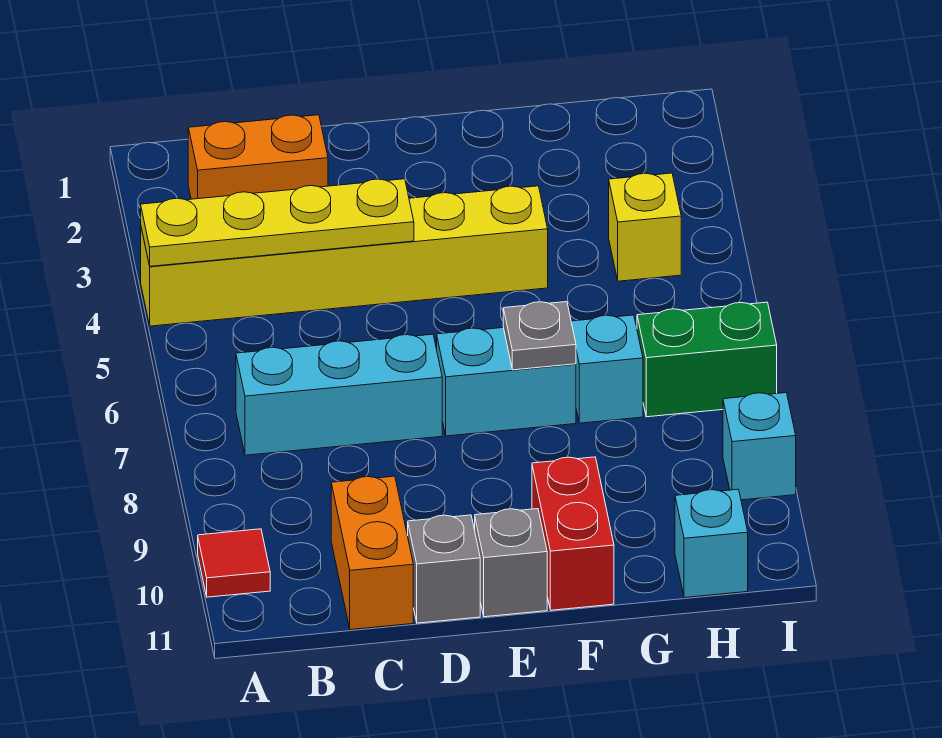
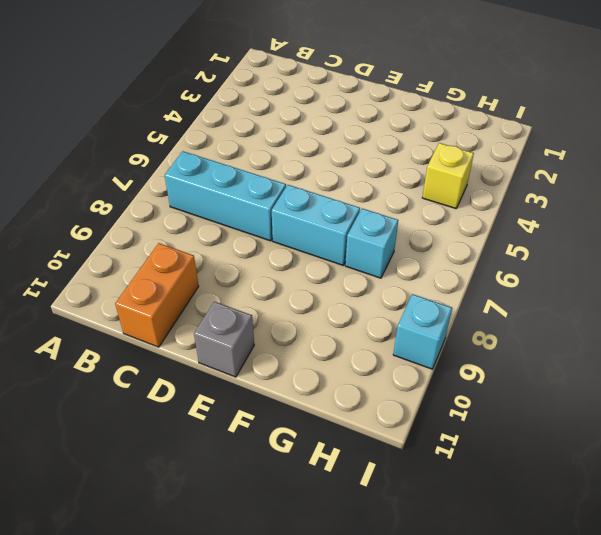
none -> yellow brick A4:F4 level 1
none -> red tile A10 level 1
none -> orange brick B2:C2 level 1

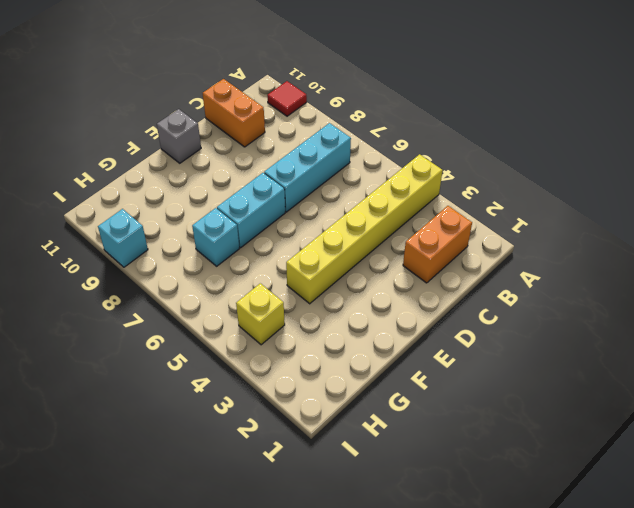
none -> grey brick D11 level 1
none -> red brick F10:F11 level 1
none -> green brick H7:I7 level 1

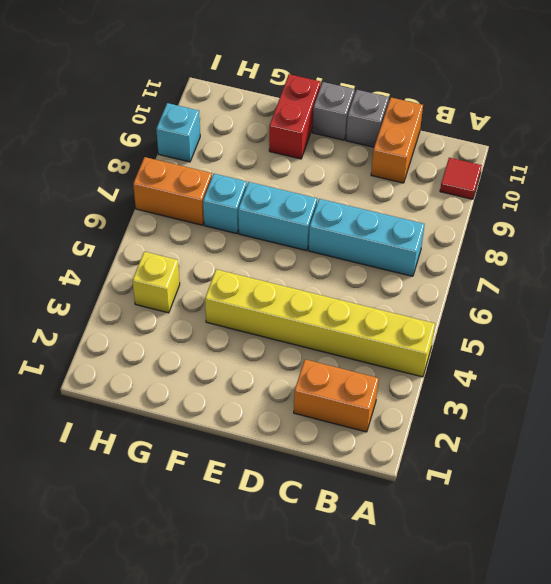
orange brick H7:I7 level 1 -> green brick H7:I7 level 1
none -> cyan brick H11 level 1
none -> yellow plate A4:D4 level 2
none -> grey plate F7 level 2

